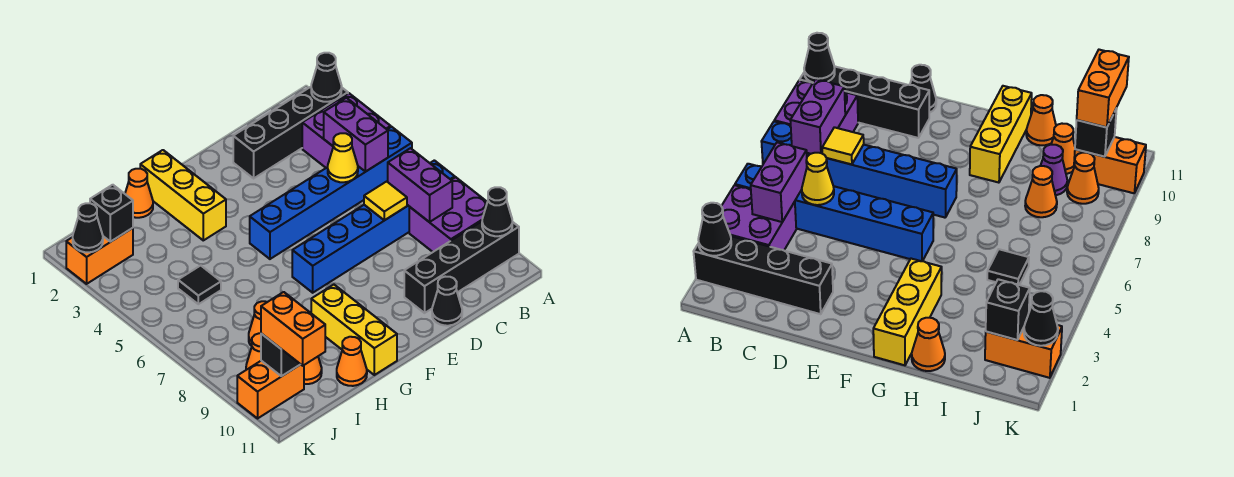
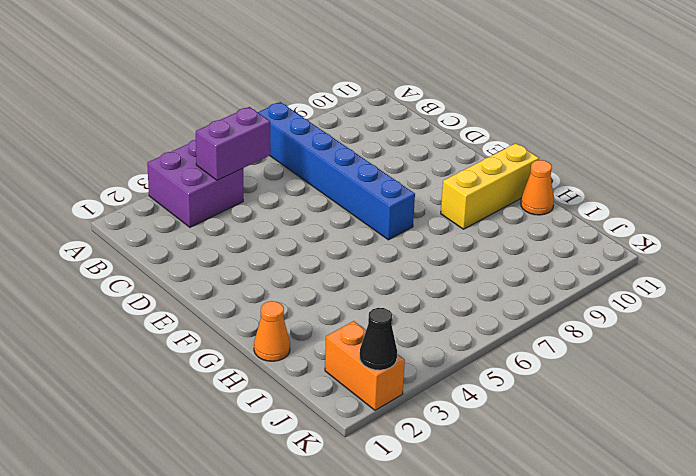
none -> black brick A2:D2 level 1
none -> blue brick A5:F5 level 1
none -> purple brick A8:B9 level 1

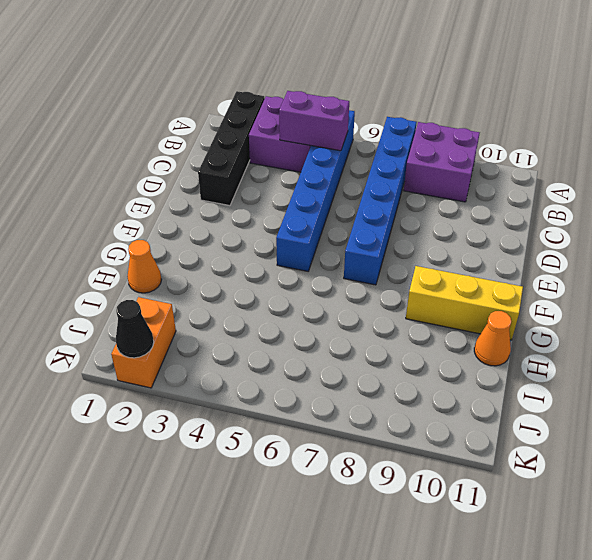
none -> black brick A10:D10 level 1
none -> black cone D11 level 1
none -> yellow brick G1:G3 level 1

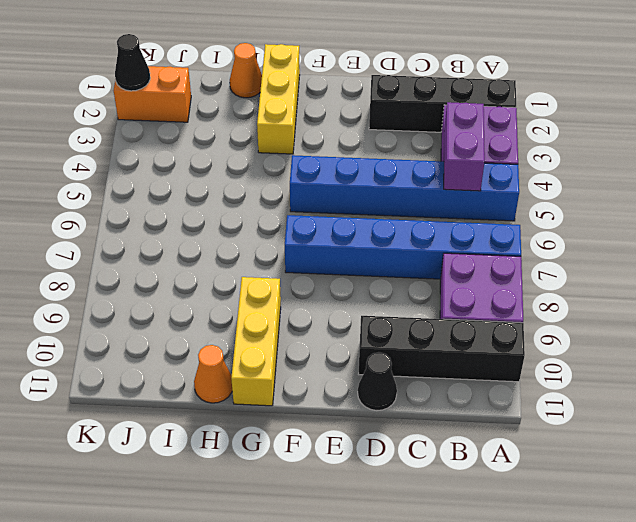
none -> black tile I5 level 1
none -> orange cone I8 level 1
none -> purple cone I9 level 1

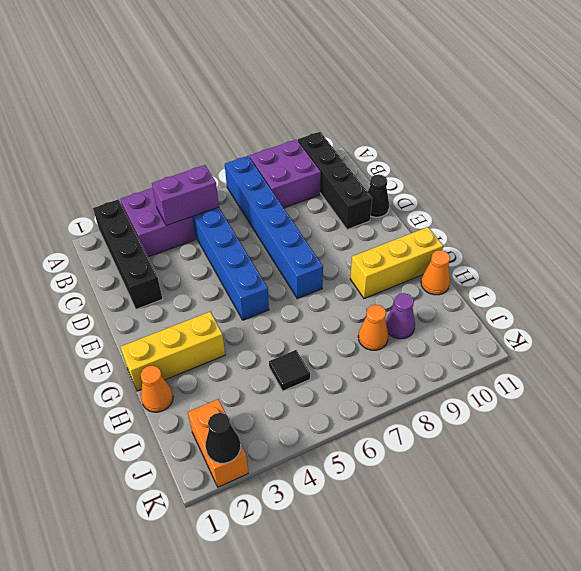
none -> orange cone I10 level 1
none -> orange cone J9 level 1
none -> orange brick J10:K10 level 1

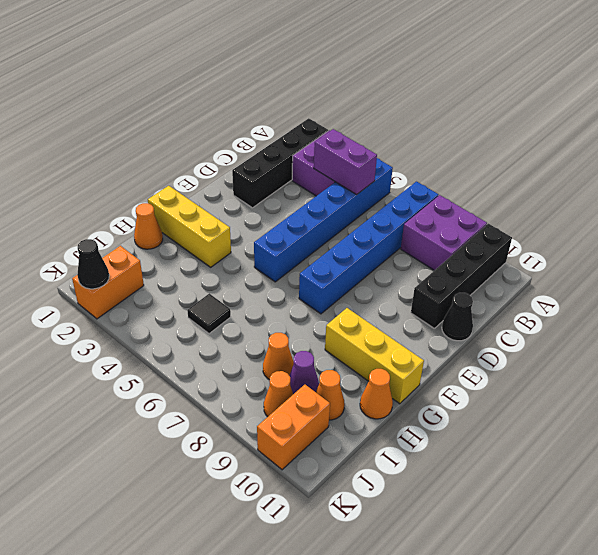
none -> black cone A2 level 2
none -> black cone A10 level 2
none -> purple brick B7:B8 level 2

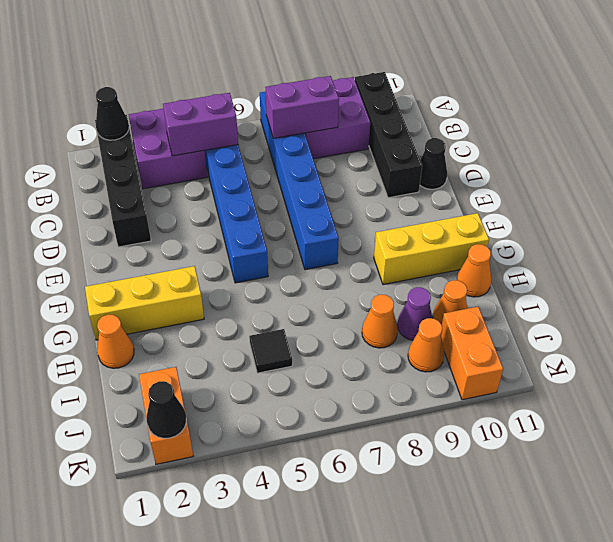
none -> black cone A10 level 2
none -> yellow cone C5 level 2
none -> yellow tile C7 level 2

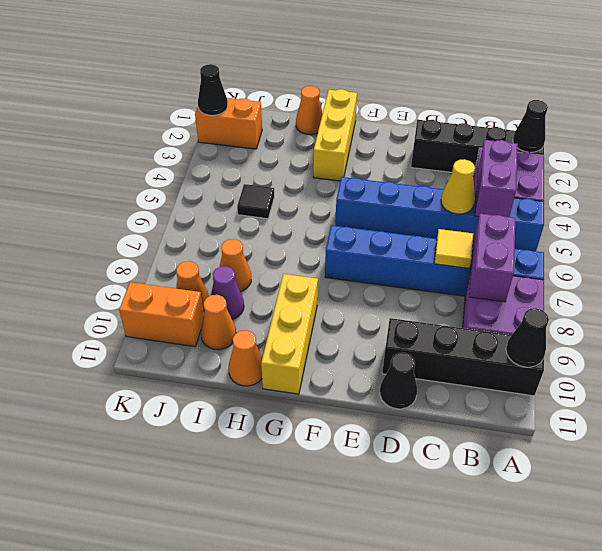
none -> black brick J2 level 2
none -> black brick J10 level 2
none -> orange brick J10:J11 level 3

